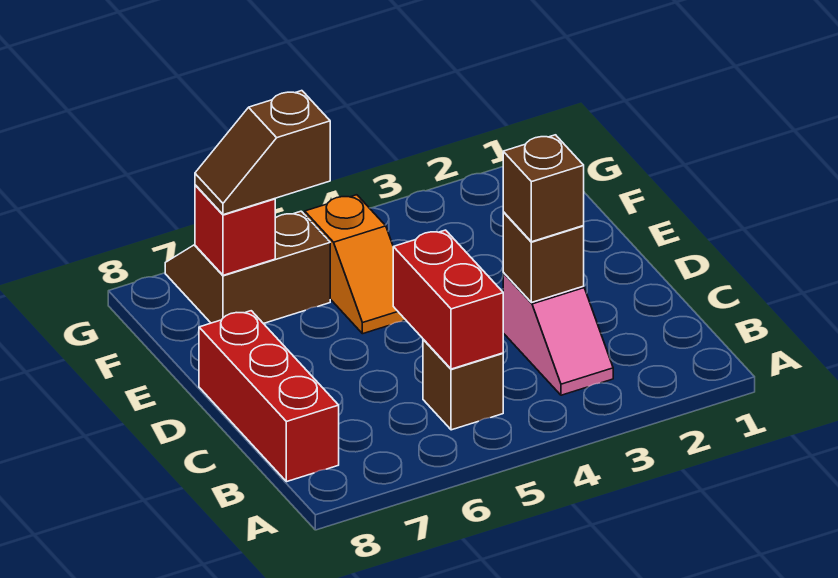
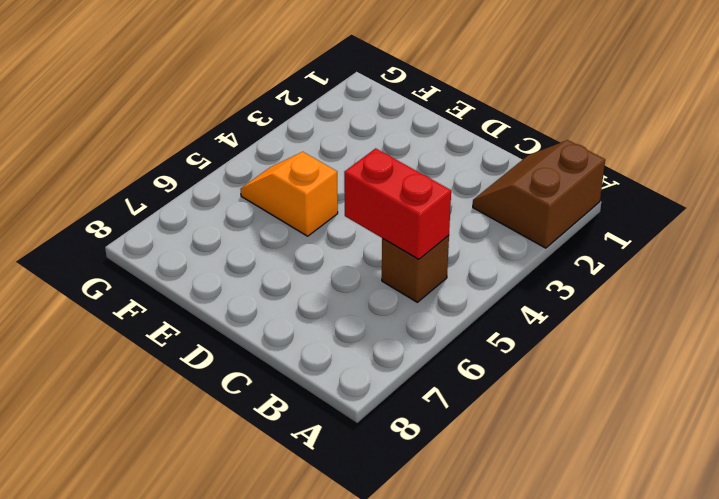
brown slope A1:B2 level 1 top A -> brown slope F6:G7 level 1 top F
orange slope E5:F5 level 1 top E -> orange slope E5:F5 level 1 top F
none -> pink slope B3:C3 level 1 top C
none -> red brick B8:D8 level 1

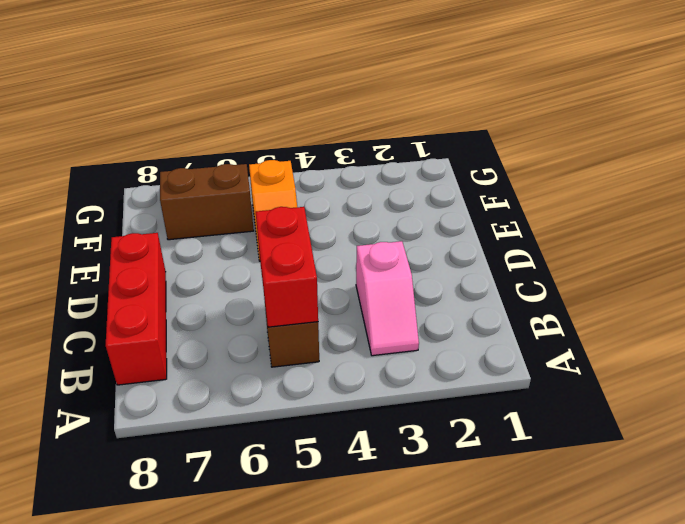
none -> brown brick C3 level 2
none -> red brick F7 level 2

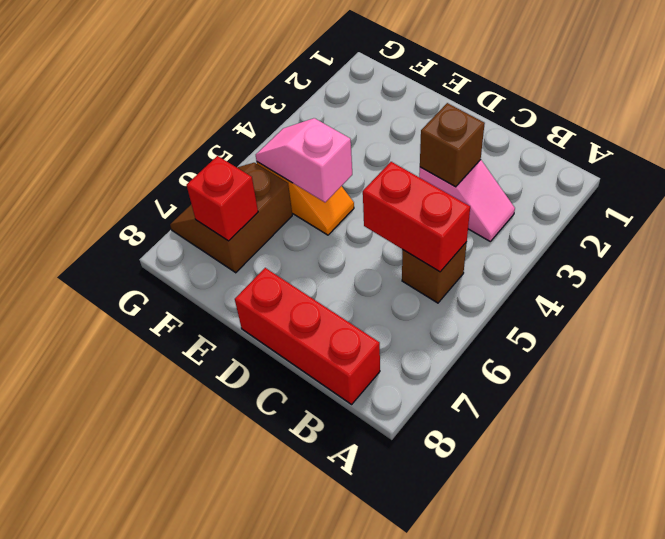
pink slope E5:F5 level 2 top E -> none
none -> brown brick C3 level 3
none -> brown slope F6:F7 level 3 top 6

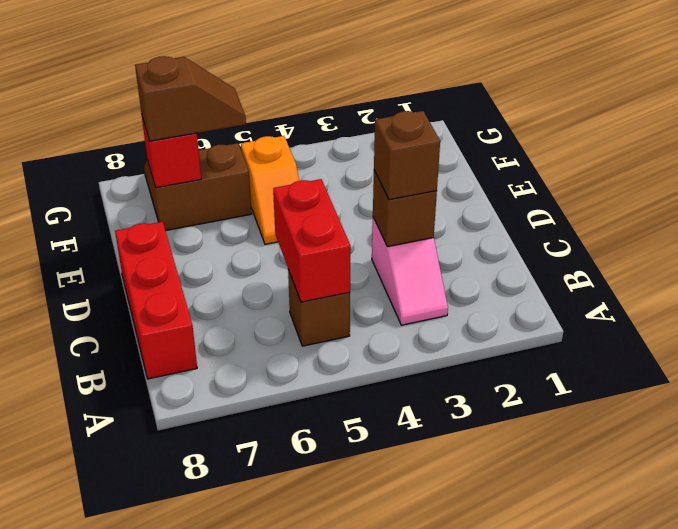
brown slope F6:F7 level 3 top 7 -> brown slope F6:F7 level 3 top 6

